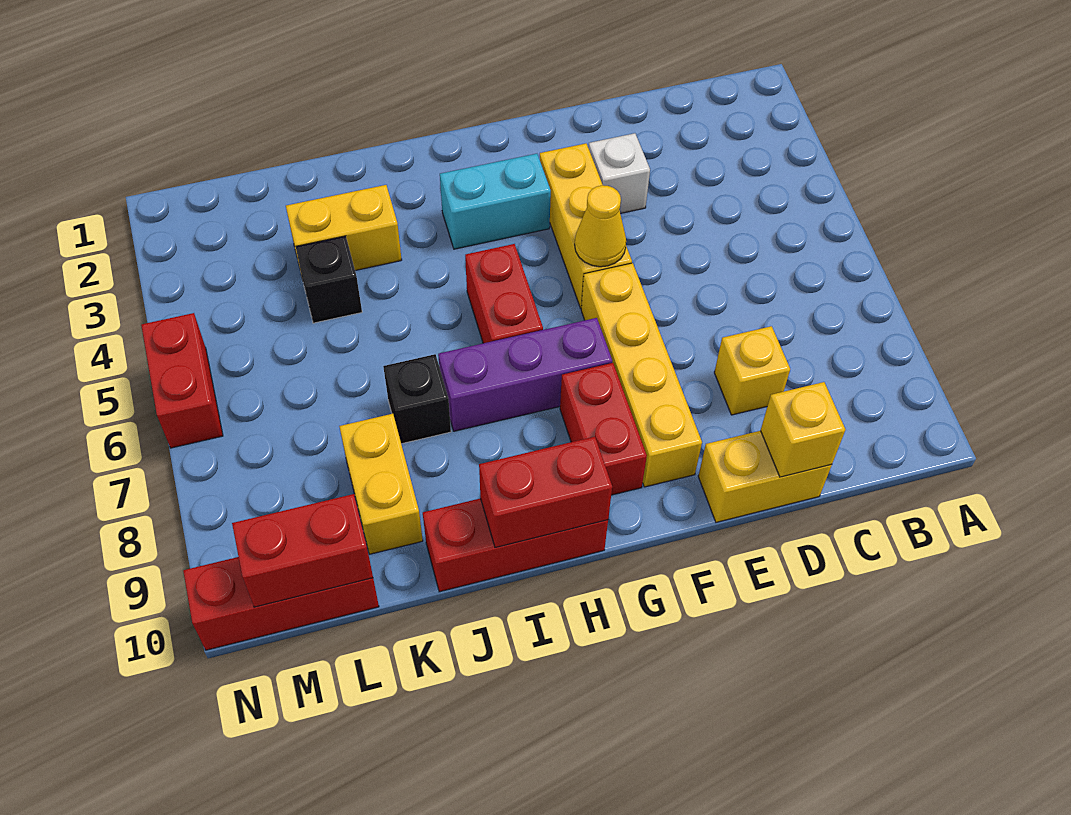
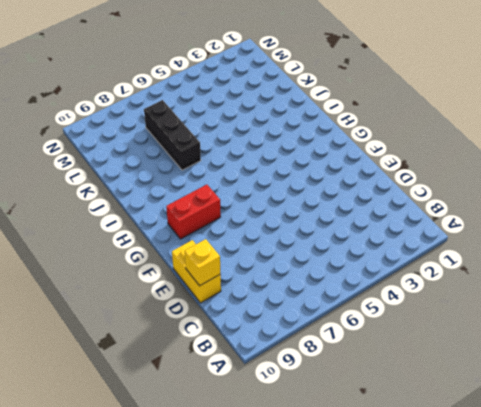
black brick J7:L7 level 1 -> black brick J7 level 1
none -> yellow brick D8 level 1
none -> white brick E3 level 1
none -> yellow brick F3:F5 level 1

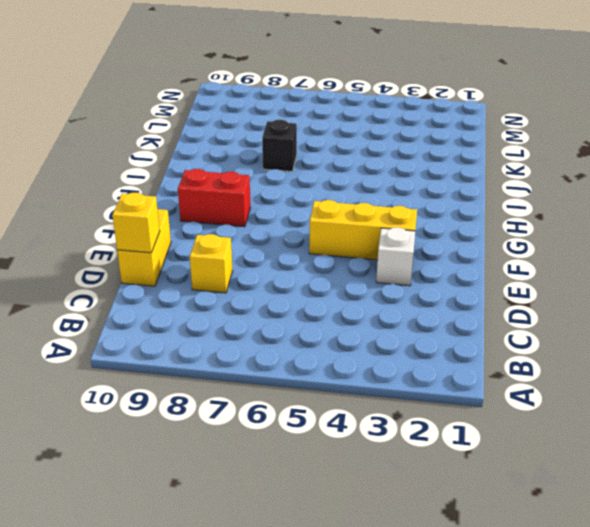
none -> yellow brick F6:F9 level 1
none -> cyan brick G3:H3 level 1
none -> purple brick G7:I7 level 1

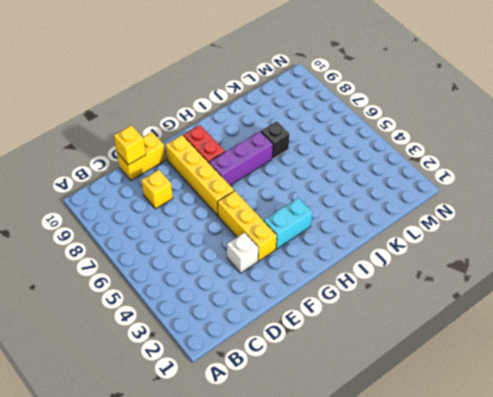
none -> red brick H5:H6 level 1
none -> red brick H10:J10 level 1
none -> yellow brick J3:K3 level 1

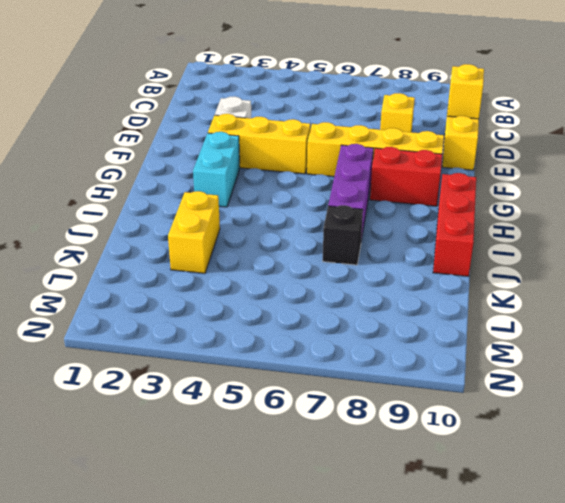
none -> red brick H5:H6 level 1
none -> black brick K4 level 1
none -> yellow brick K8:K9 level 1

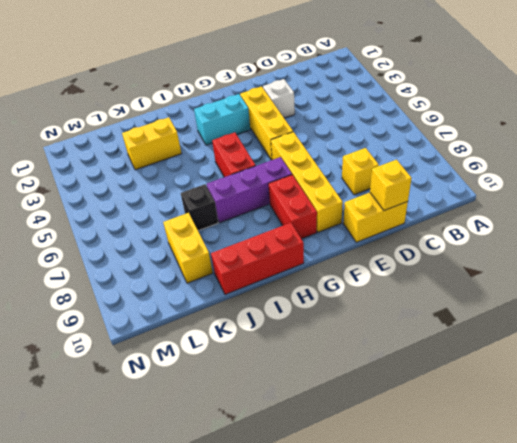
none -> black brick K4 level 1
none -> red brick L10:N10 level 1
none -> red brick N5:N6 level 1

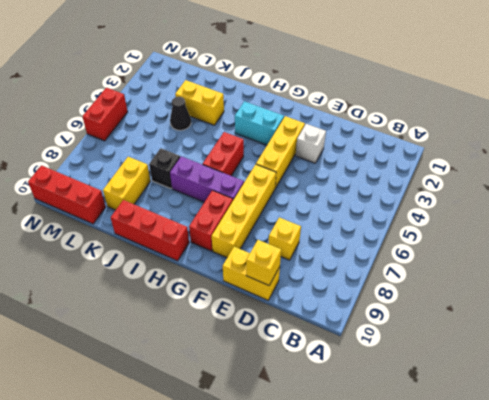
black cone K4 level 1 -> black brick K4 level 1
none -> yellow cone F5 level 2
none -> red brick H10:I10 level 2
none -> red brick L10:M10 level 2

